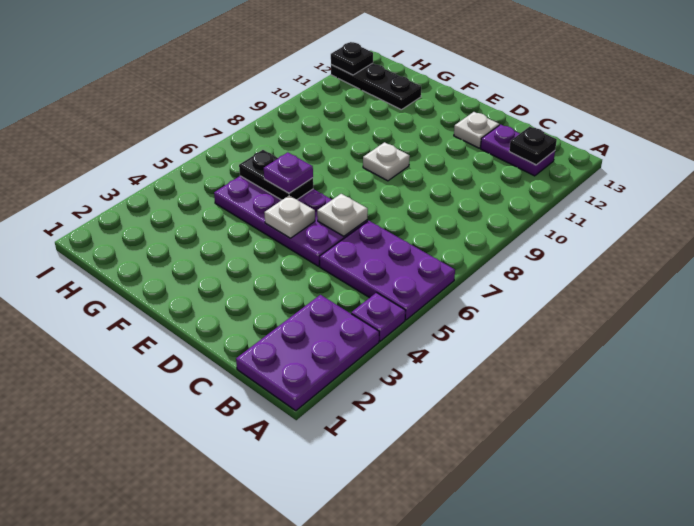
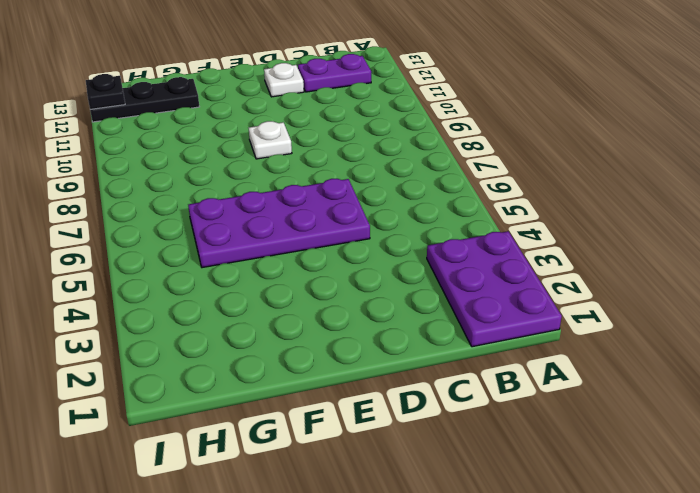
none -> purple plate A4 level 1
none -> purple plate A5:C6 level 1
none -> black plate B12 level 2

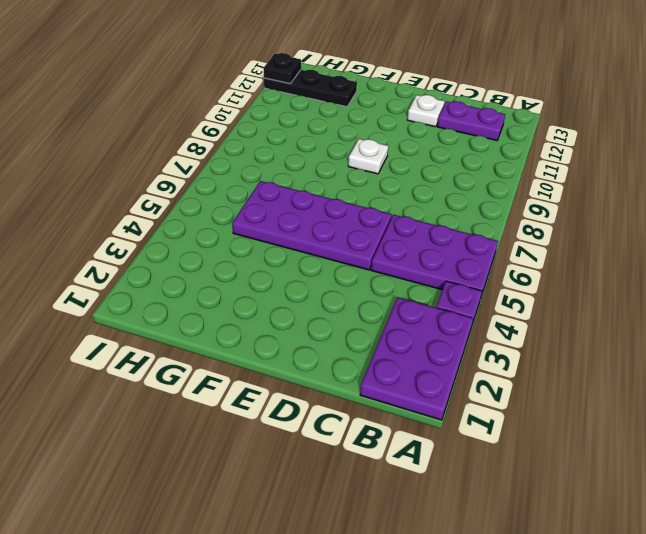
none -> black plate B12 level 2
none -> white plate D6 level 2
none -> white plate E5 level 2

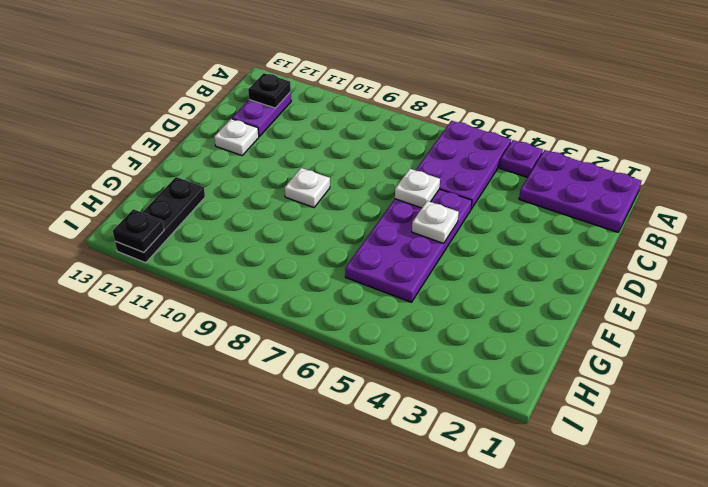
none -> black plate F6:G6 level 2
none -> purple plate F6 level 3

